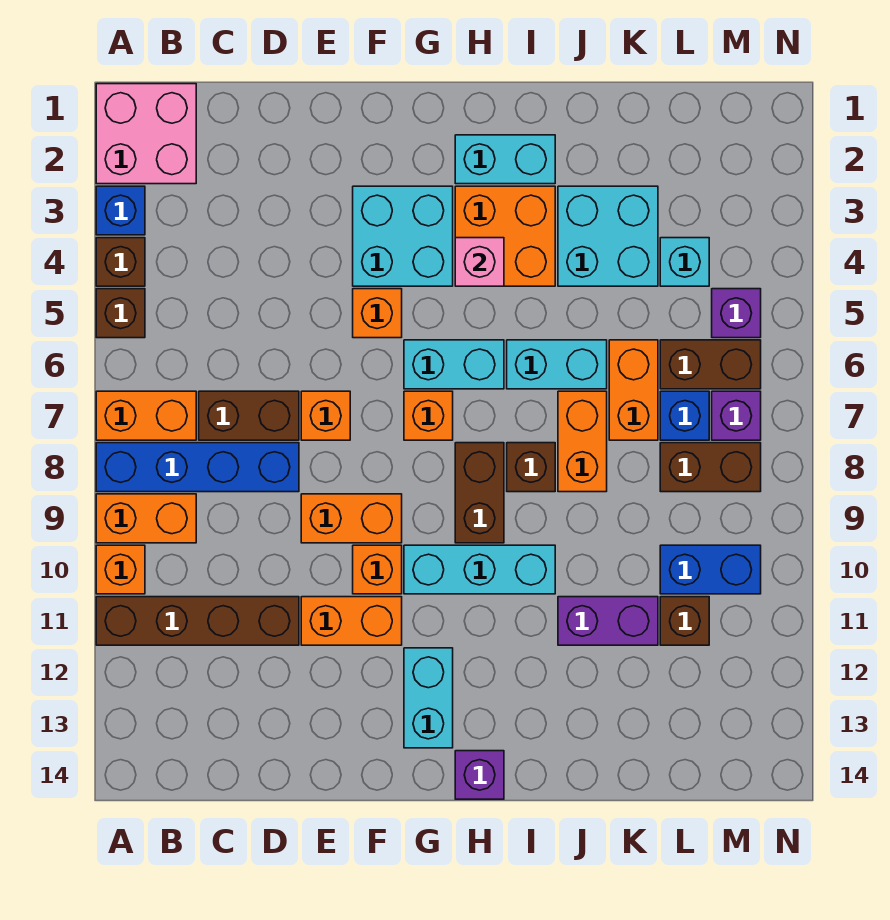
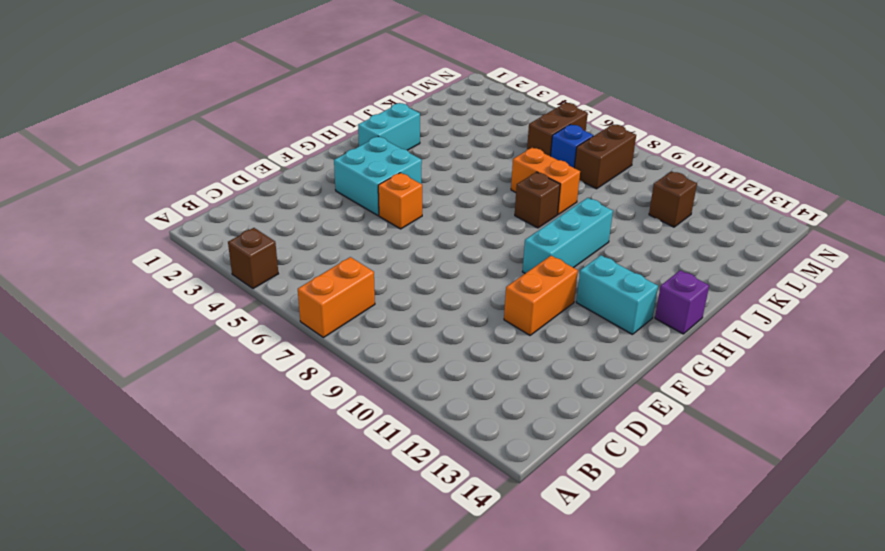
none -> pink brick A1:B2 level 1
none -> blue brick A3 level 1
none -> brown brick A5 level 1
none -> blue brick A8:D8 level 1

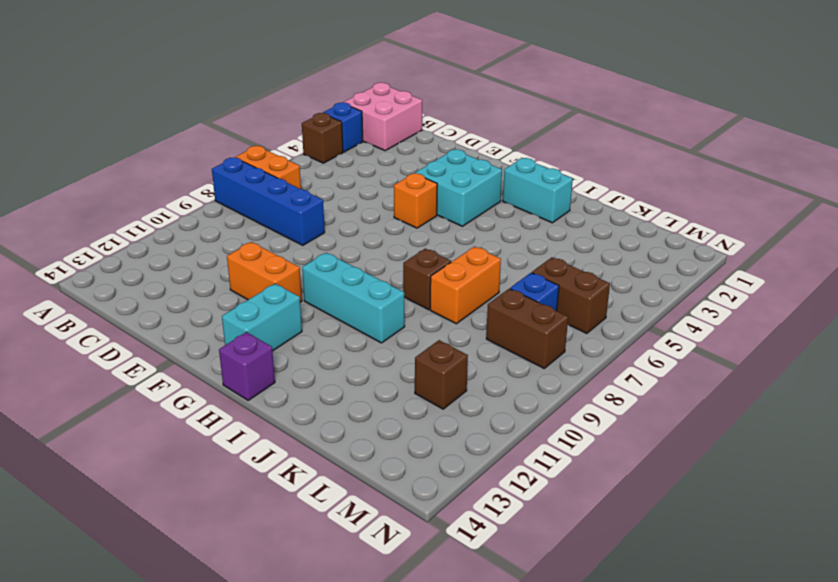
none -> brown brick A5 level 1
none -> orange brick A9:B9 level 1
none -> orange brick A10 level 1
none -> brown brick A11:D11 level 1

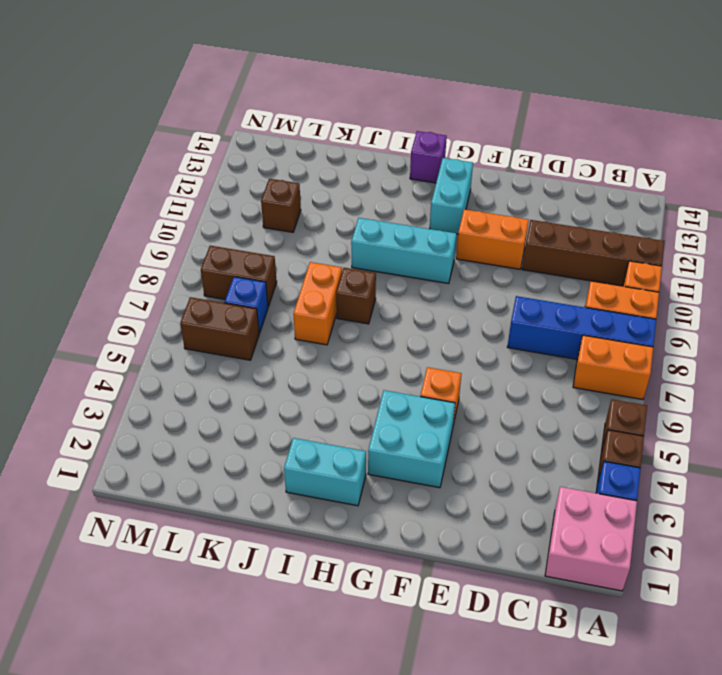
none -> brown brick C7:D7 level 1
none -> orange brick E7 level 1
none -> orange brick E9:F9 level 1
none -> orange brick F10 level 1

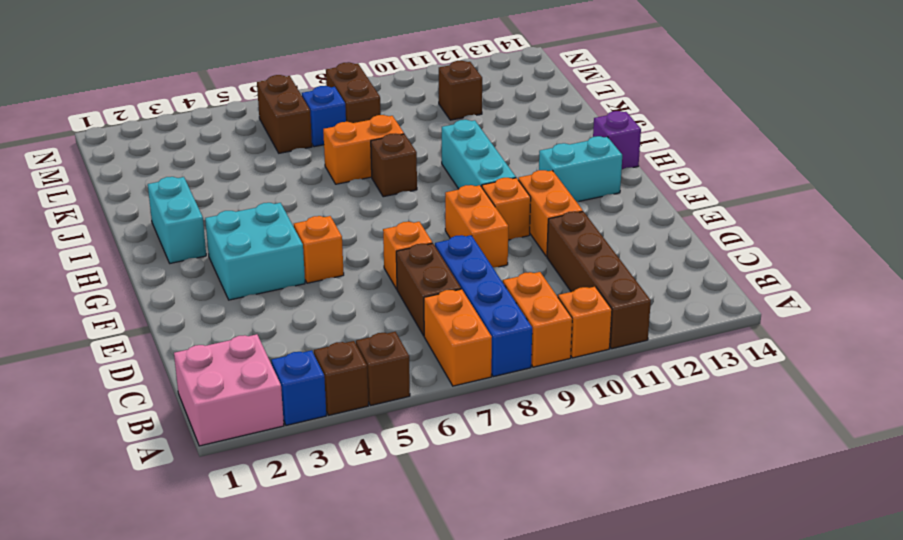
none -> cyan brick G6:H6 level 1
none -> orange brick G7 level 1
none -> orange brick H3:I4 level 1
none -> brown brick H8:H9 level 1

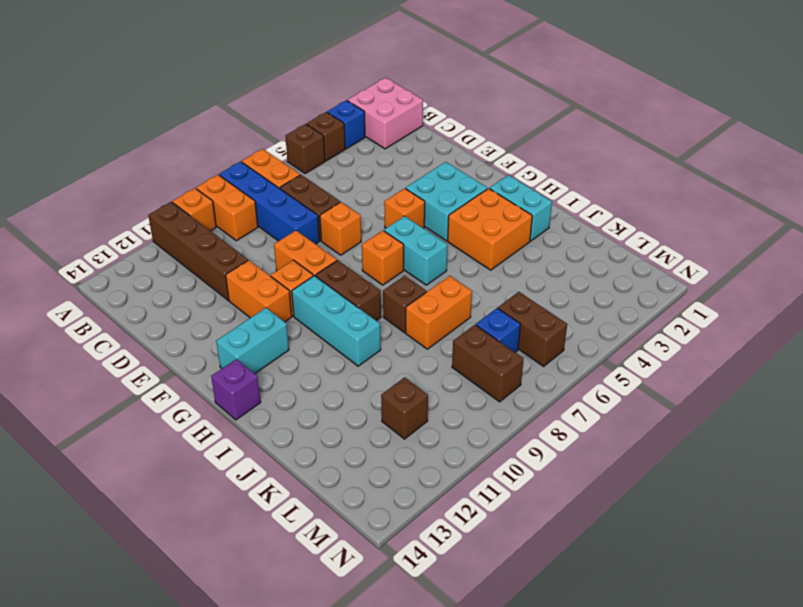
brown brick G9:H9 level 1 -> brown brick H8:H9 level 1
none -> cyan brick I6:J6 level 1
none -> cyan brick J3:K4 level 1
none -> purple brick J11:K11 level 1
none -> orange brick K6:K7 level 1

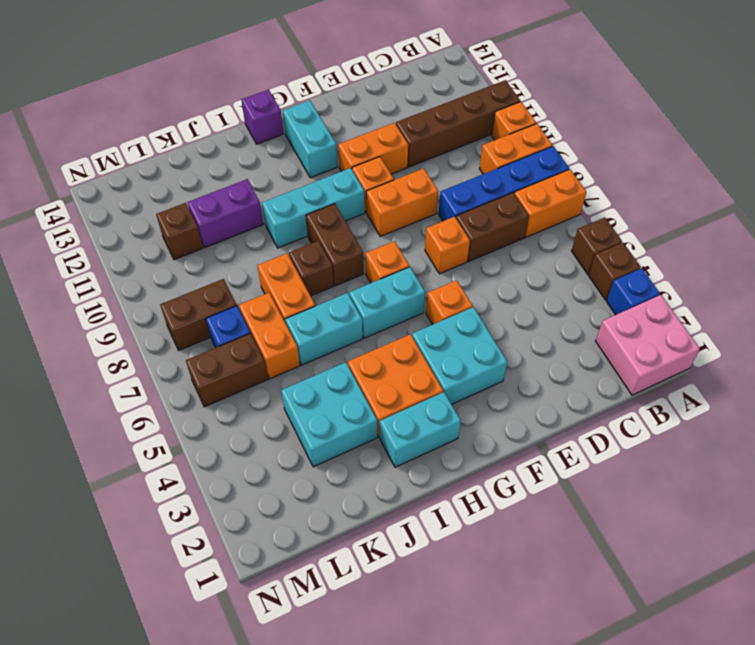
none -> cyan brick L4 level 1
none -> blue brick L10:M10 level 1
none -> purple brick M5 level 1
none -> purple brick M7 level 1

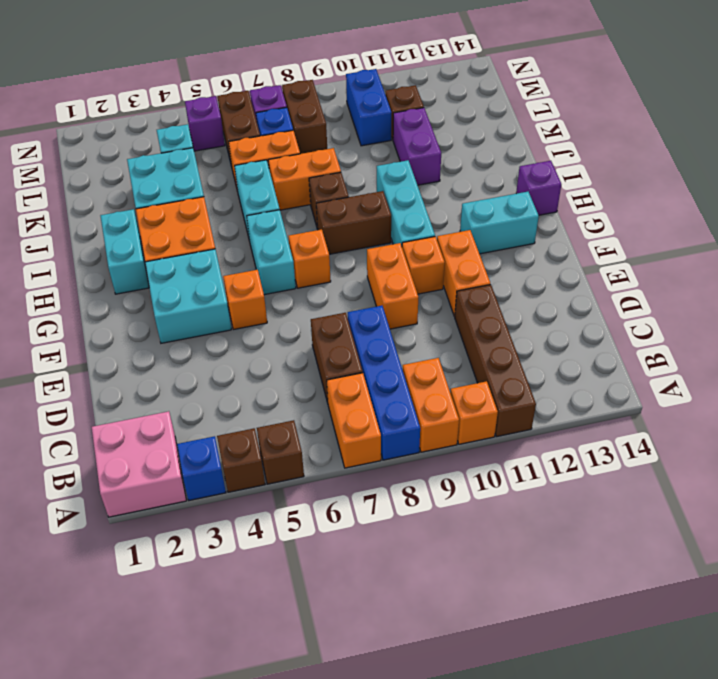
none -> orange brick E7 level 1
none -> pink brick H4 level 2

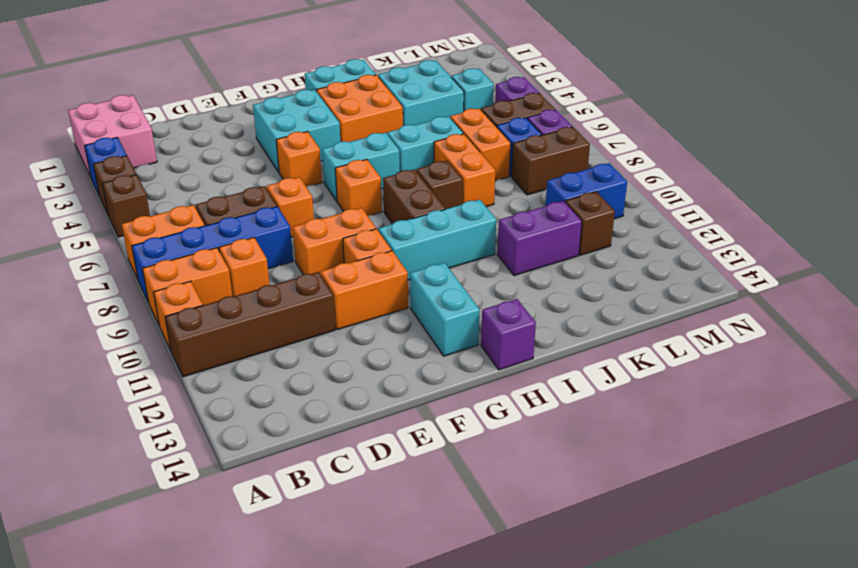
orange brick C9 level 1 -> none
none -> pink brick H4 level 2

